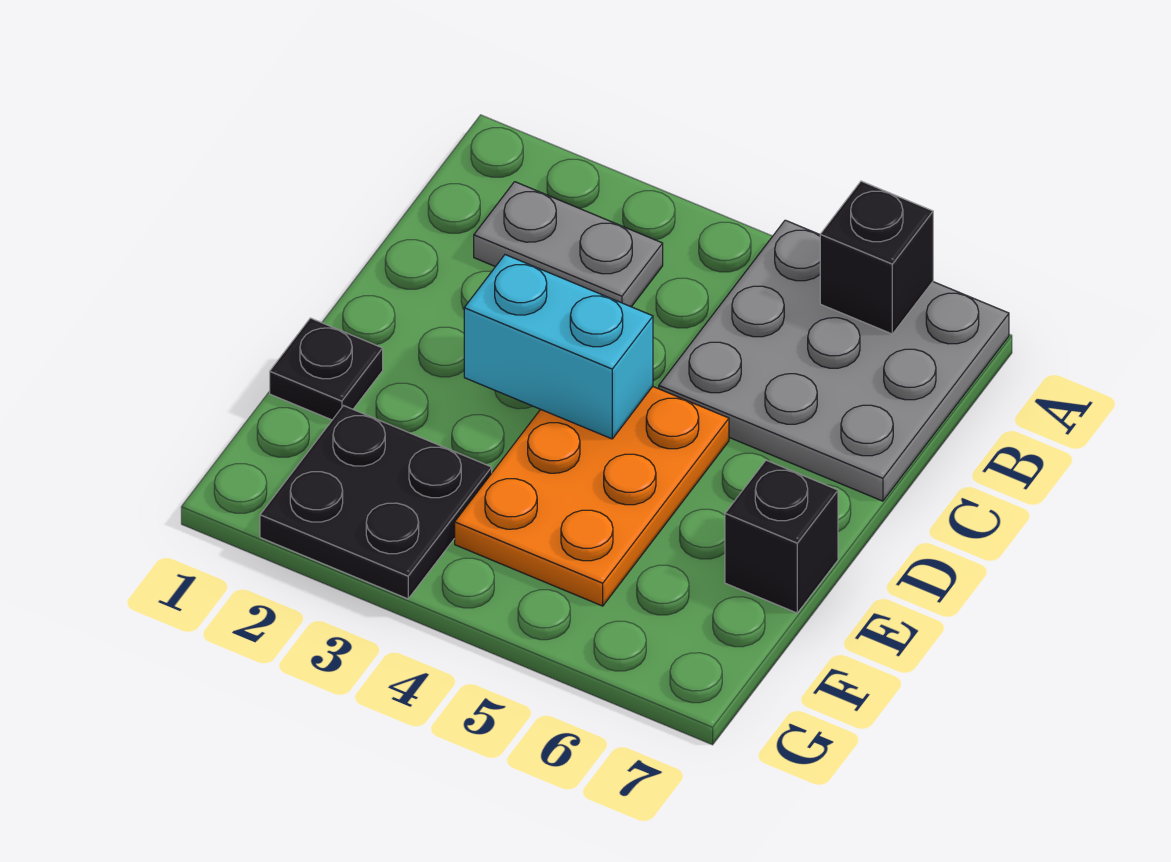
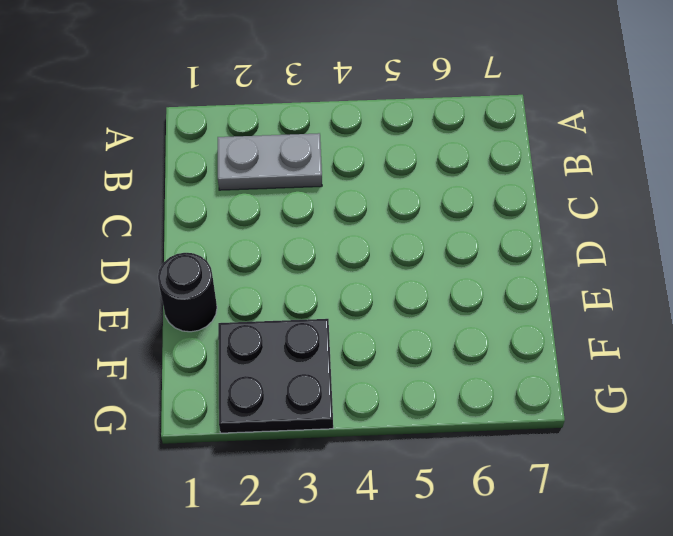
black round brick E1 level 1 -> black plate E1 level 1
none -> grey plate A5:C7 level 1
none -> orange plate D4:F5 level 1

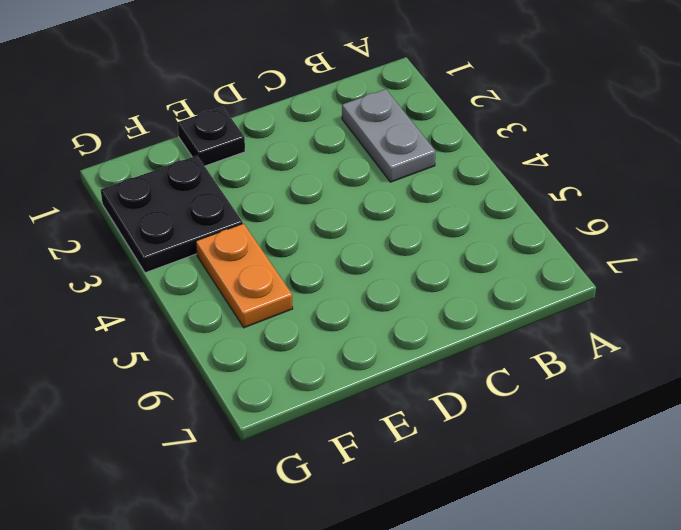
orange plate F4:F5 level 1 -> orange plate D4:F5 level 1
none -> grey plate A5:C7 level 1
none -> black brick E7 level 1

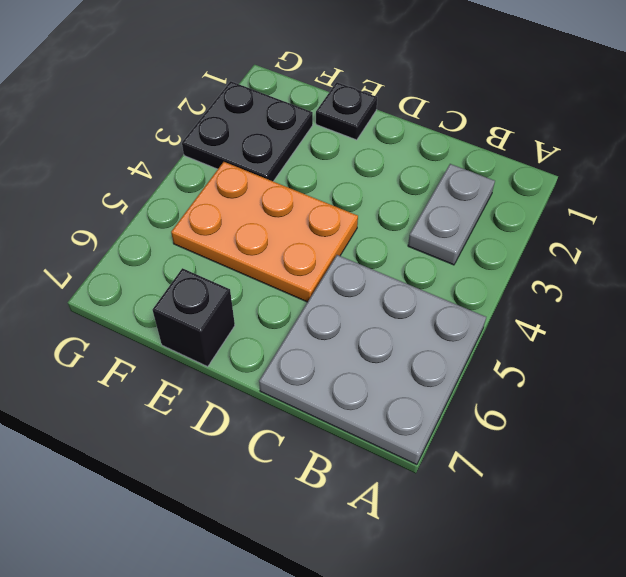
none -> black brick A6 level 2
none -> cyan brick D3:D4 level 2

